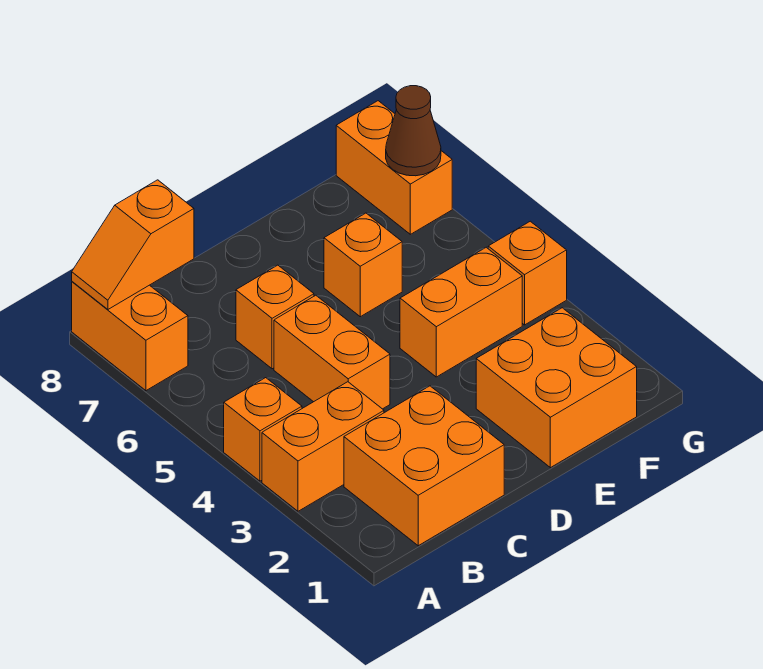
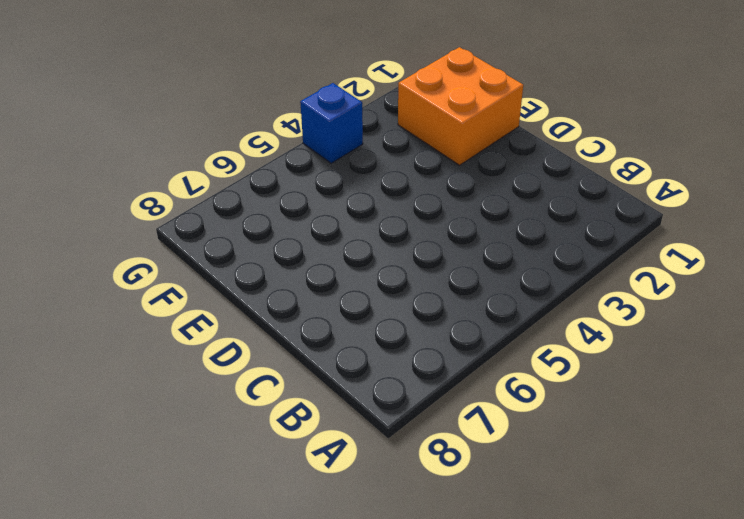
blue brick G4 level 1 -> orange brick G4 level 1
none -> orange brick A3:B3 level 1
none -> orange brick A4 level 1
none -> orange brick A7:A8 level 1

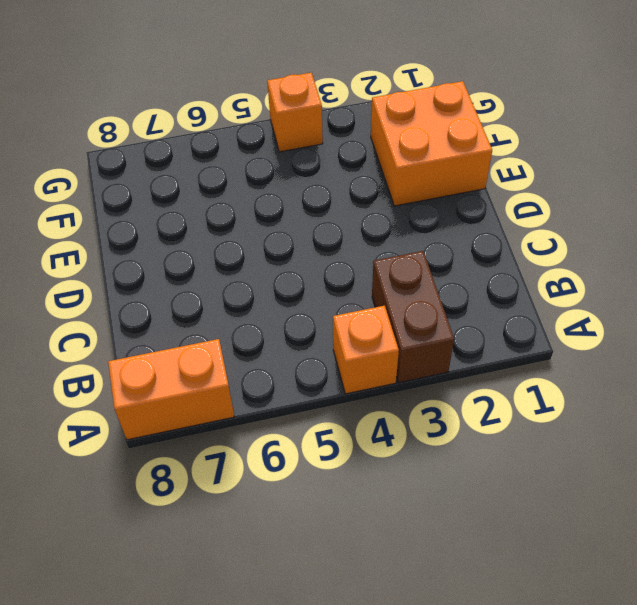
brown brick A3:B3 level 1 -> orange brick A3:B3 level 1
none -> orange brick B1:C2 level 1
none -> orange brick C4:C5 level 1
none -> orange brick C6 level 1

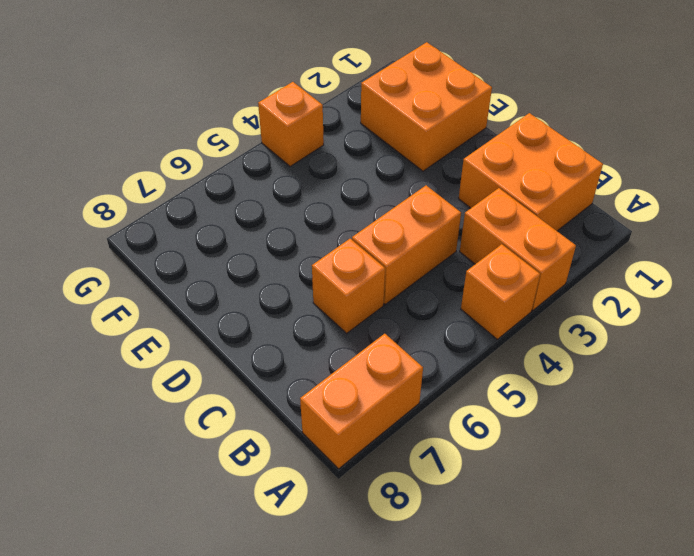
none -> orange brick E4:F4 level 1
none -> orange brick E6 level 1
none -> orange brick G7:G8 level 1

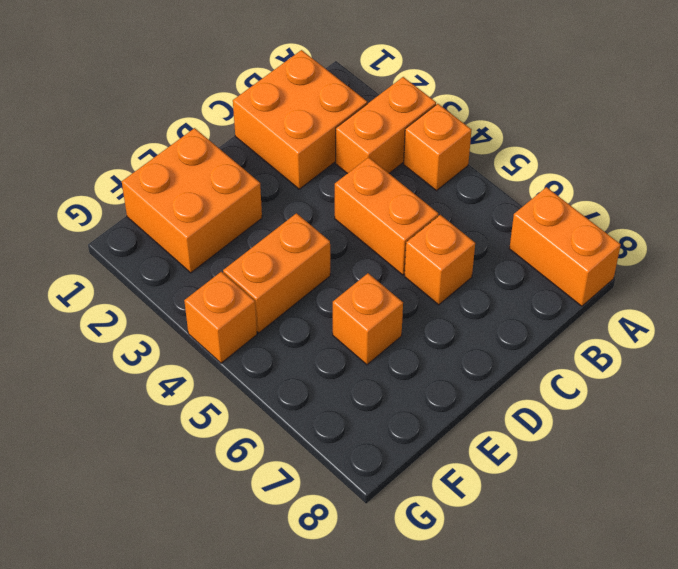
none -> orange brick G7:G8 level 1
none -> orange slope A8:B8 level 2 top B
none -> brown cone G7 level 2

